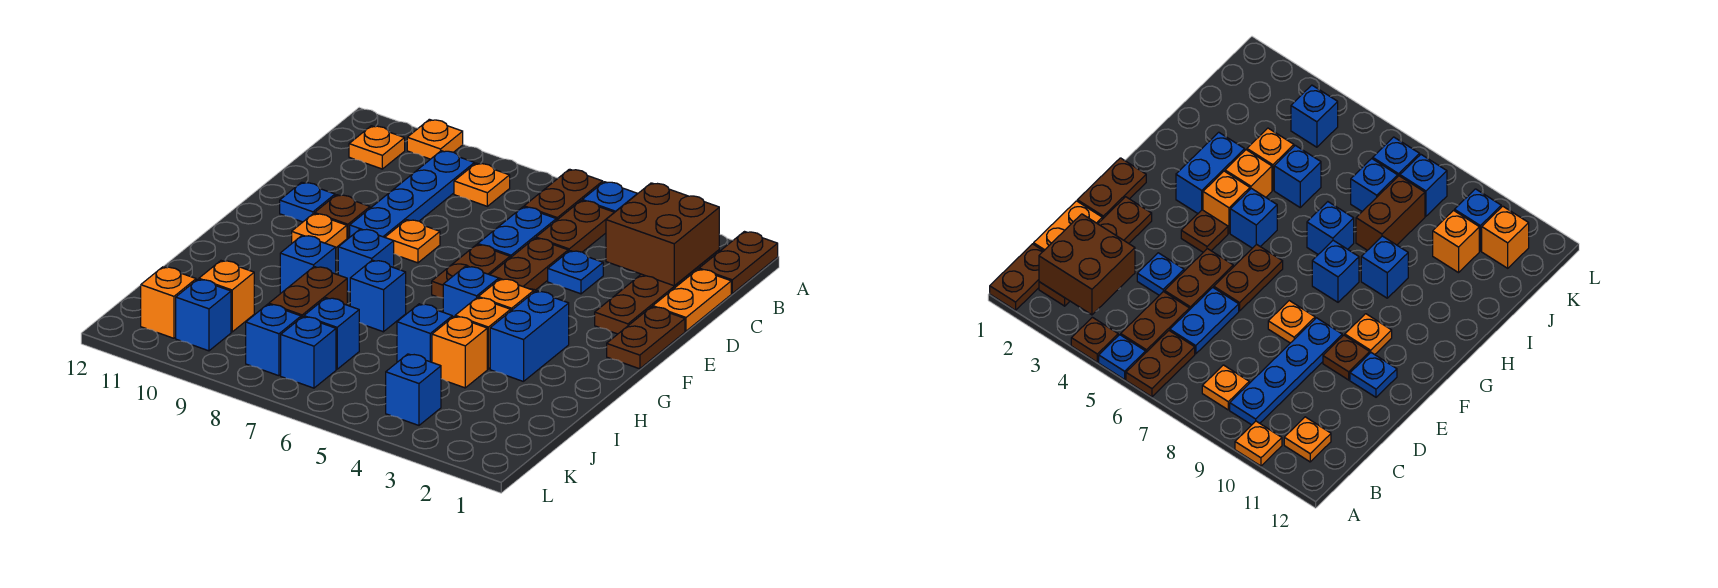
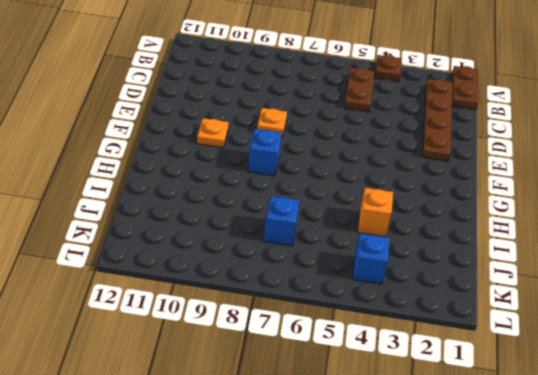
none -> blue plate A5 level 1
none -> brown plate A6:B6 level 1
none -> orange plate A10 level 1
none -> orange plate B8 level 1

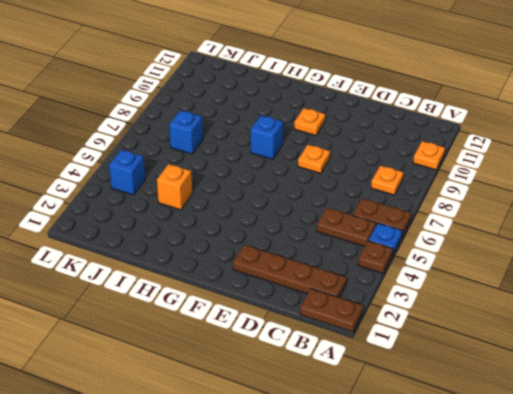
none -> blue plate B9:E9 level 1
none -> orange plate B11 level 1
none -> orange plate C1:D1 level 1
none -> blue plate C6:D6 level 1

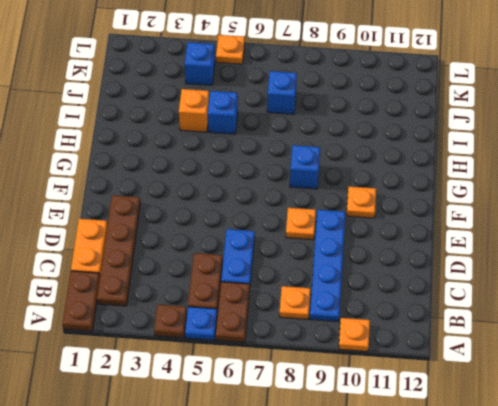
orange plate L5 level 1 -> orange plate B11 level 1
none -> blue plate D4 level 1
none -> brown plate D5:E5 level 1
none -> brown plate E1:F1 level 1
none -> brown plate E6:F6 level 1

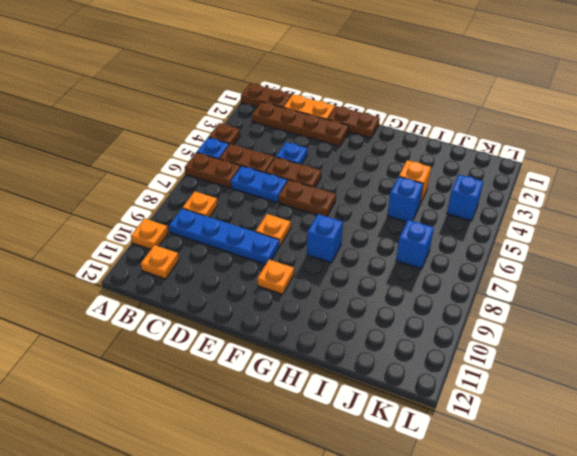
none -> brown plate E10 level 1
none -> blue plate E11 level 1
none -> brown plate F4 level 1
none -> blue brick G3:H3 level 1

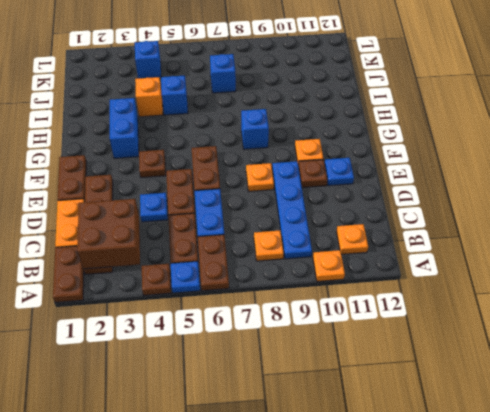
none -> orange brick G4 level 1
none -> blue brick G5 level 1
none -> orange brick H4 level 1
none -> blue brick H7 level 1

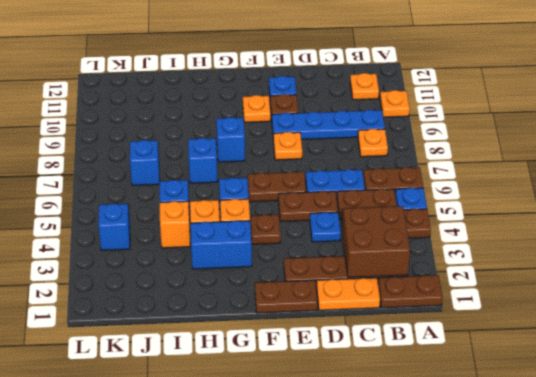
none -> blue brick H9 level 1
none -> brown brick I8:J8 level 1
none -> orange brick J10 level 1
none -> blue brick K7 level 1

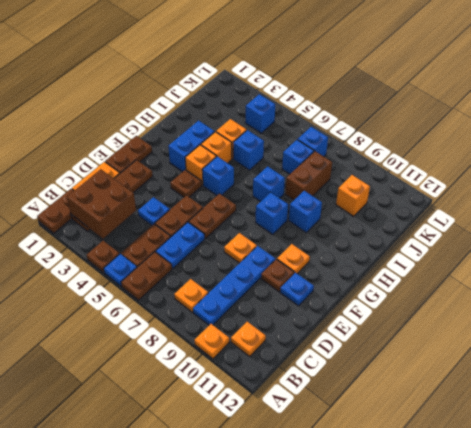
none -> blue brick K8 level 1
none -> blue brick K10 level 1
none -> orange brick K11 level 1

